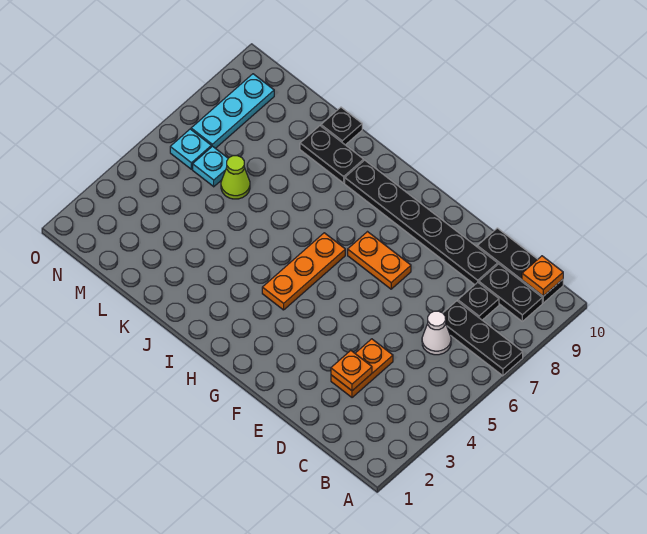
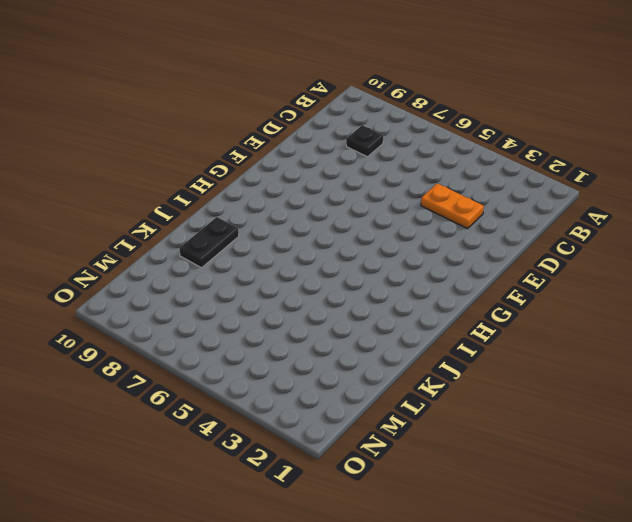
none -> black plate A7:C7 level 1
none -> black plate B9:C9 level 1
none -> black plate B10:D10 level 1

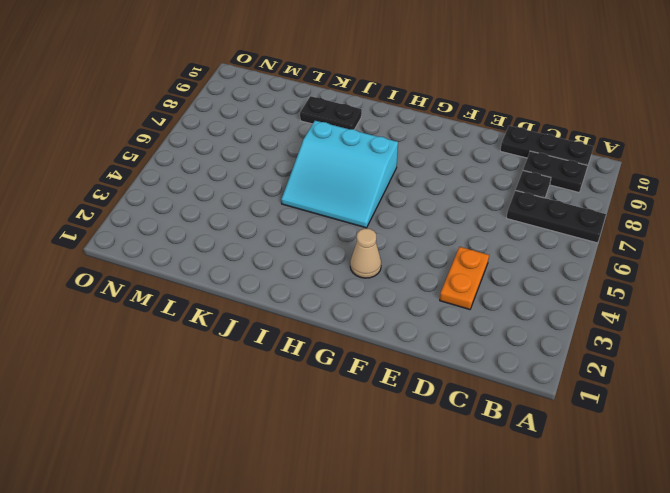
tan cone G3 level 1 -> none
cyan slope H5:J7 level 1 top 7 -> orange plate H4:H6 level 1
none -> white cone C6 level 1
none -> black plate D9:I9 level 1
none -> orange plate F7:G7 level 1

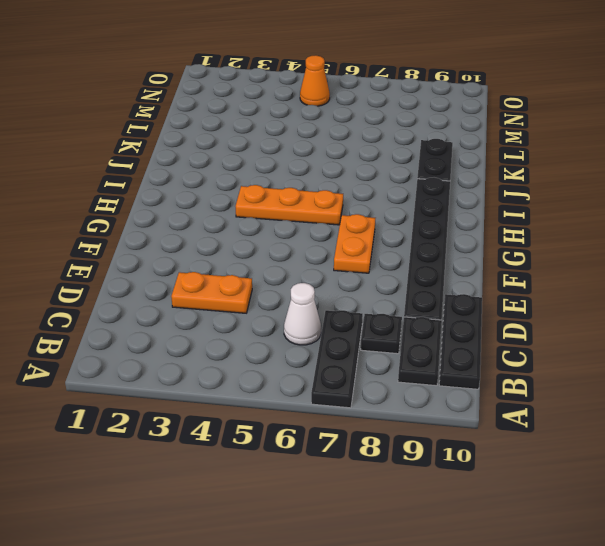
orange cone N5 level 1 -> none
none -> black plate K10 level 1
none -> lime cone L6 level 1
none -> cyan plate M6 level 1

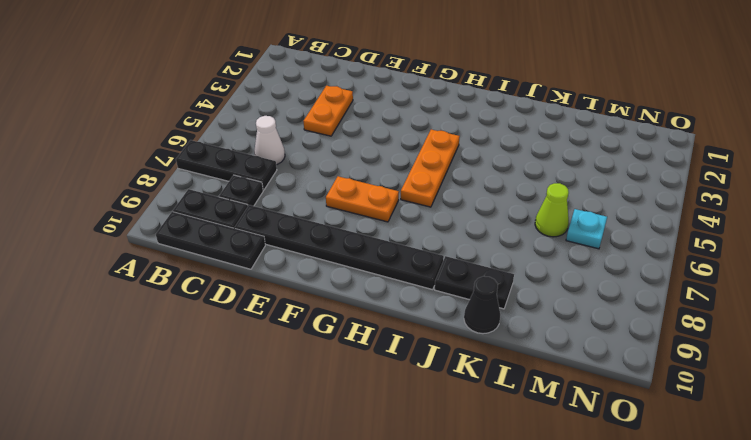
black cone K10 level 1 -> black plate K10 level 1
none -> cyan plate N6 level 1
none -> cyan plate N7:N9 level 1
none -> orange plate B10 level 2

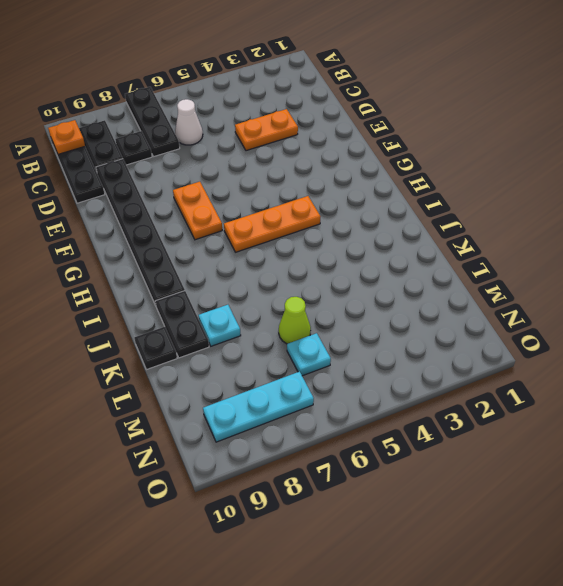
cyan plate K8 level 1 -> cyan plate N6 level 1
none -> orange plate D3 level 2

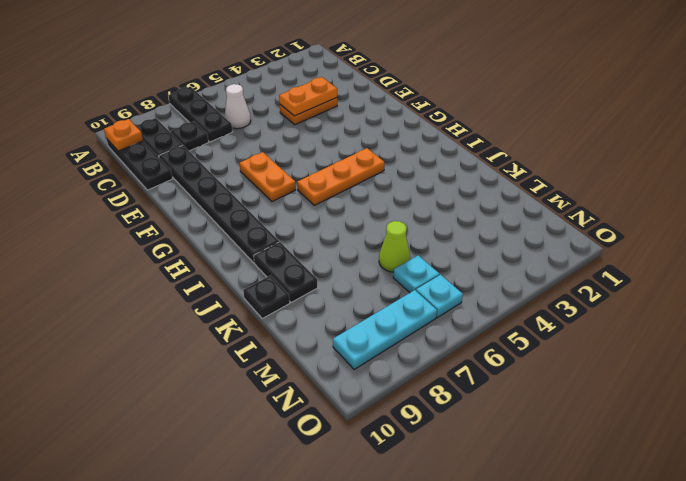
orange plate D3:D4 level 2 -> orange plate D3 level 2

